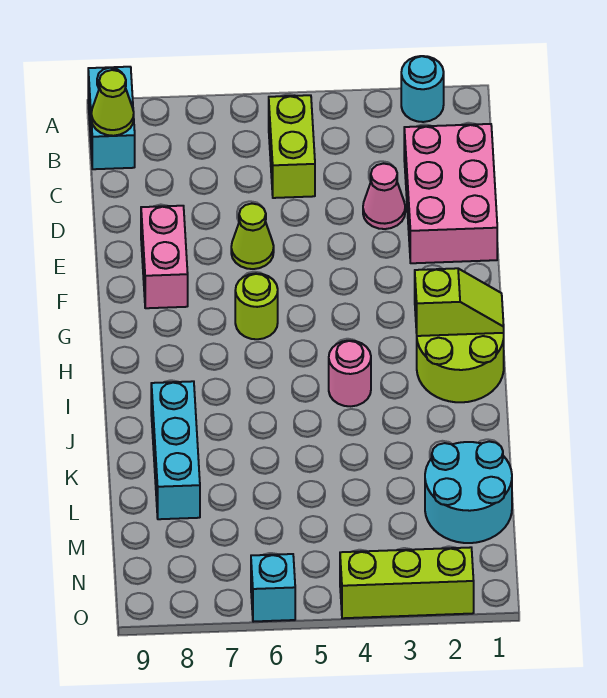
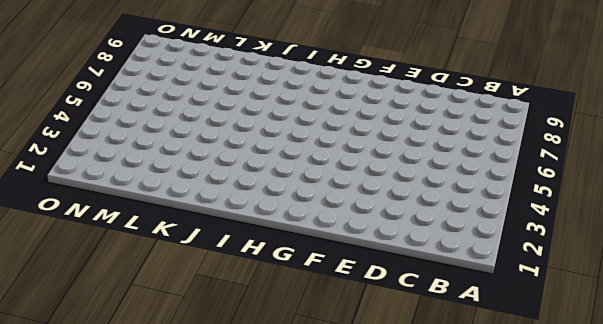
none -> cyan round brick A2 level 1
none -> cyan brick A9:B9 level 1
none -> lime brick B5:C5 level 1

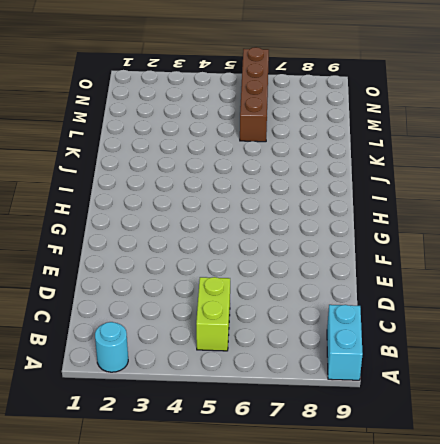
brown brick L6:O6 level 1 -> cyan brick O6 level 1
none -> pink brick C1:E2 level 1
none -> pink cone D3 level 1
none -> lime cone E6 level 1

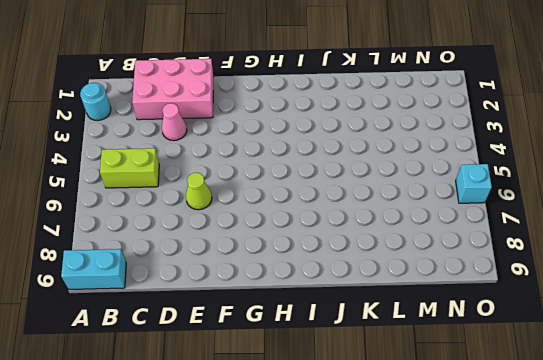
none -> pink brick E8:F8 level 1
none -> lime round brick G6 level 1
none -> lime round brick H1:I2 level 1

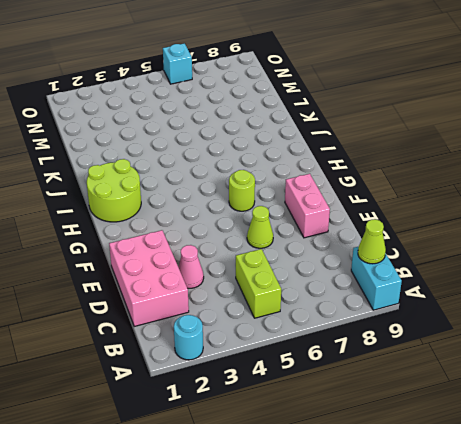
none -> pink round brick I4 level 1
none -> cyan brick J8:L8 level 1
none -> cyan round brick L1:M2 level 1

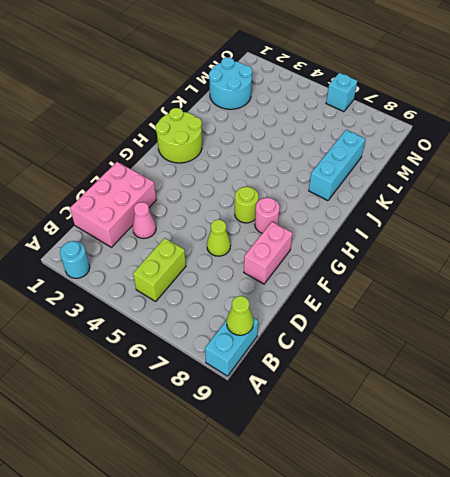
pink round brick G7 level 1 -> pink round brick I4 level 1
none -> lime brick O2:O4 level 1
none -> lime slope H1:H2 level 2 top 2

